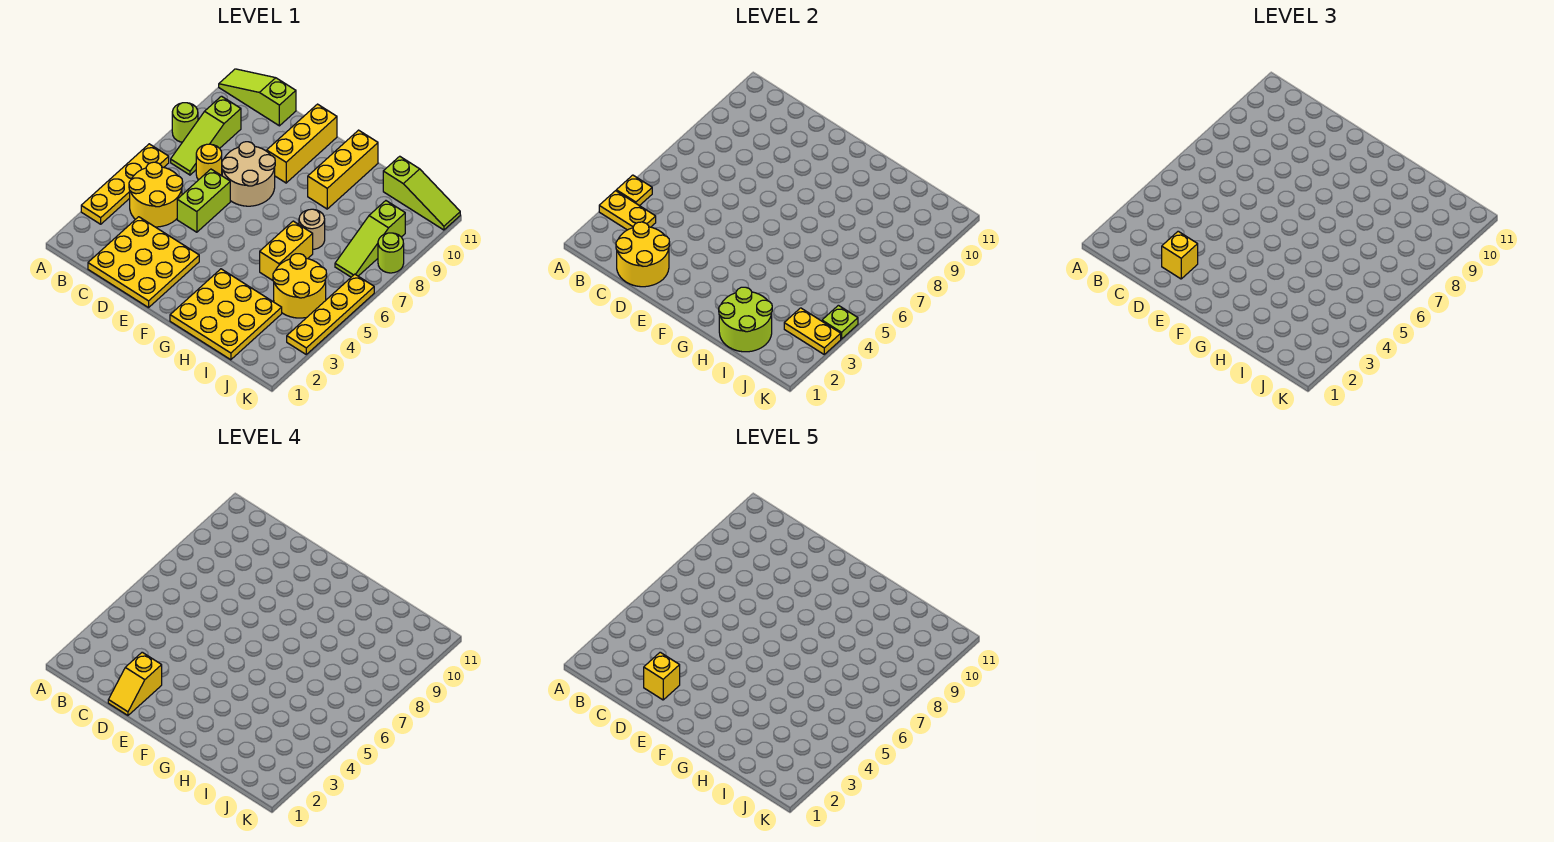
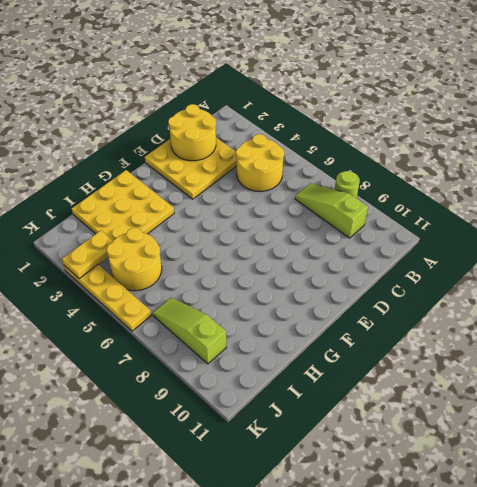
none -> yellow plate A3:A6 level 1
none -> lime slope A11:C11 level 1 top C
none -> yellow round brick C7 level 1

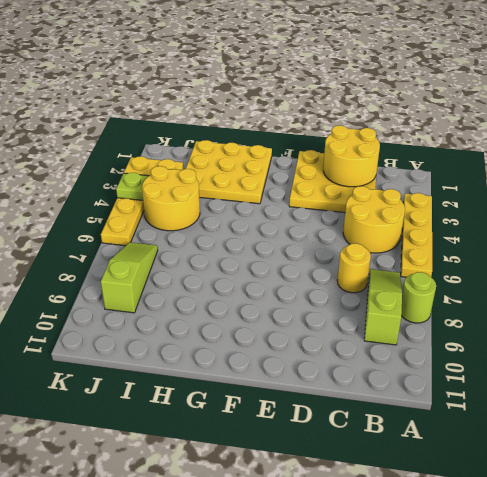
none -> lime slope A11:C11 level 1 top C
none -> lime brick D5:D6 level 1
none -> tan round brick D7:E8 level 1

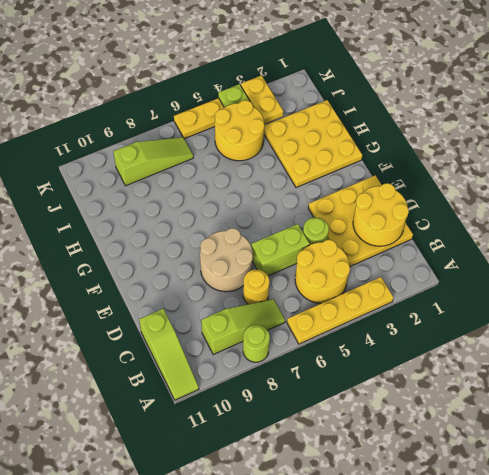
lime round brick D4 level 1 -> lime round brick K8 level 1
none -> yellow brick E9:E11 level 1
none -> yellow brick G9:G11 level 1
none -> yellow brick H5:H6 level 1

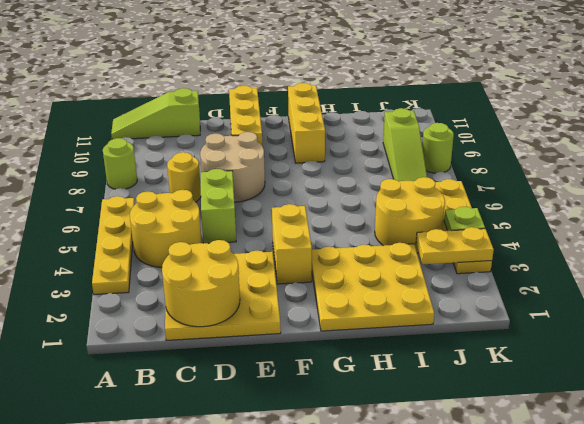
yellow brick F3:F4 level 1 -> yellow brick H5:H6 level 1
none -> lime slope B7:B9 level 1 top 9
none -> tan round brick H7 level 1
none -> lime slope I11:K11 level 1 top I

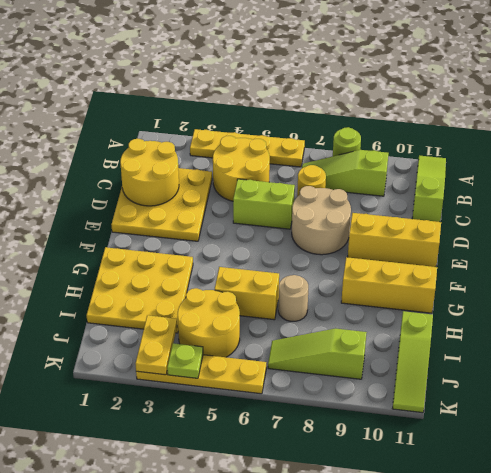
none -> lime round brick K8 level 1
none -> yellow plate A3:B3 level 2
none -> yellow plate A4 level 2

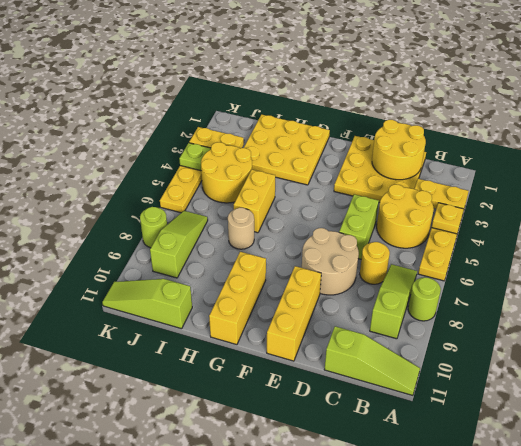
none -> lime round brick H1:I2 level 2
none -> yellow brick D2 level 3
none -> yellow slope D1:D2 level 4 top 2

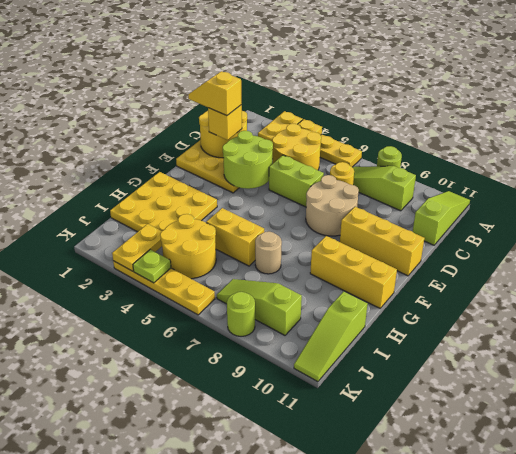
lime round brick D3:E4 level 2 -> lime round brick H1:I2 level 2
none -> yellow brick D2 level 5

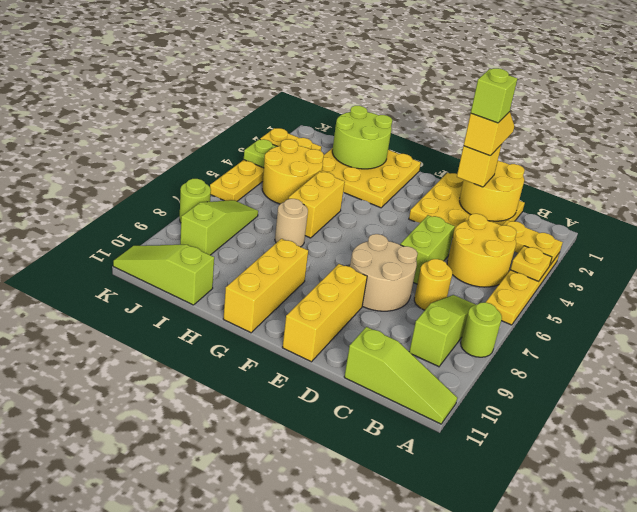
lime brick D2 level 5 -> yellow brick D2 level 5

